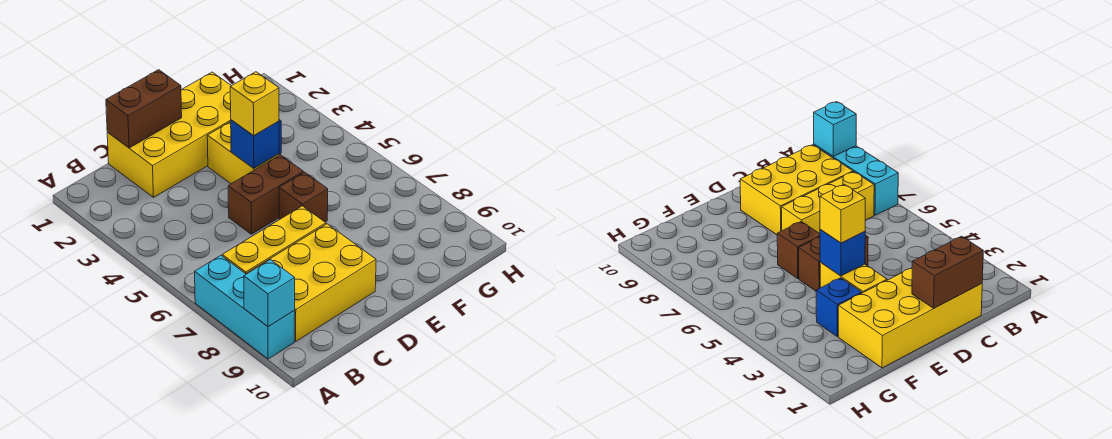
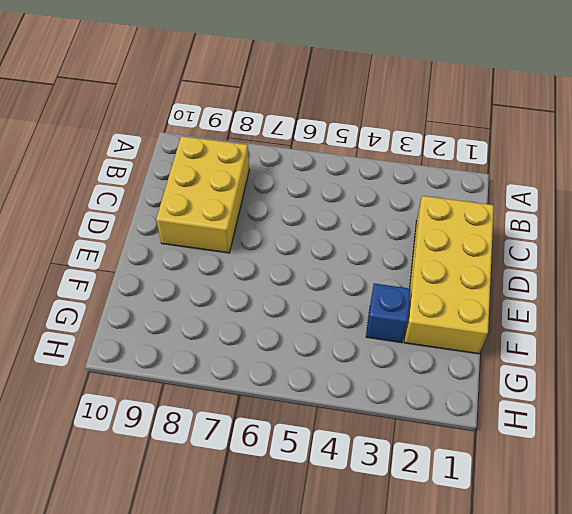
none -> cyan brick A7:A9 level 1
none -> yellow brick B7:D7 level 1
none -> brown brick D5:E5 level 1

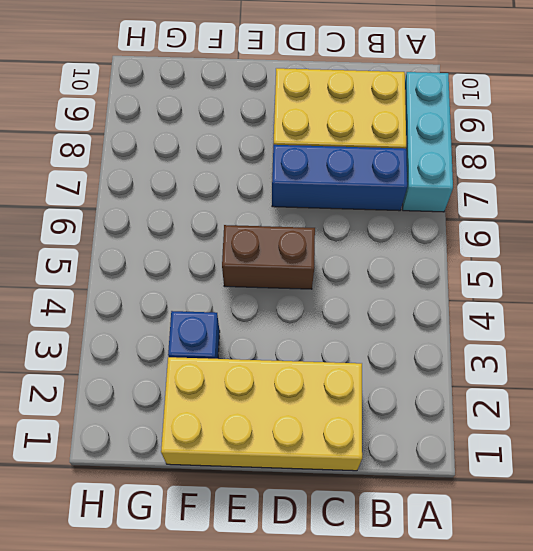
blue brick B7:D7 level 1 -> yellow brick B7:D7 level 1
none -> yellow brick E3:E4 level 1
none -> brown brick E6 level 1
none -> cyan brick A9 level 2

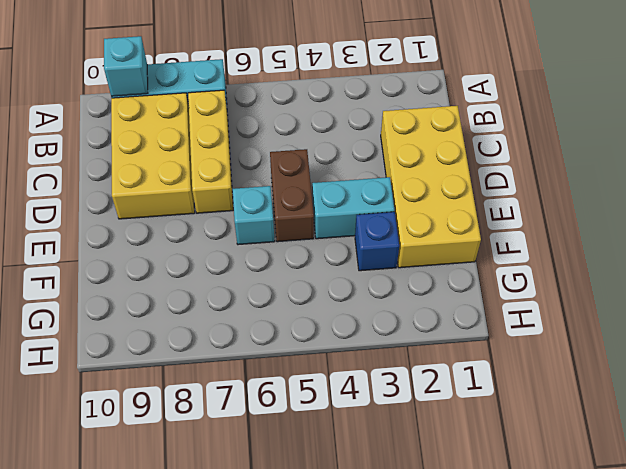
cyan brick E3:E4 level 1 -> yellow brick E3:E4 level 1
cyan brick E6 level 1 -> brown brick E6 level 1
none -> brown brick C1:D1 level 2
none -> blue brick E4 level 2
none -> yellow brick E4 level 3

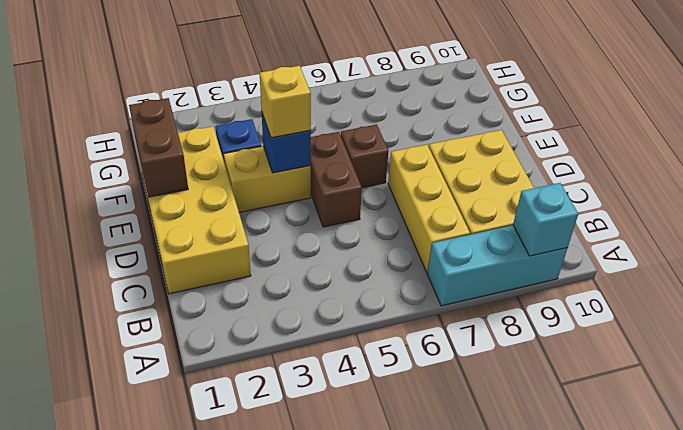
brown brick E1:F1 level 2 -> brown brick C1:D1 level 2

